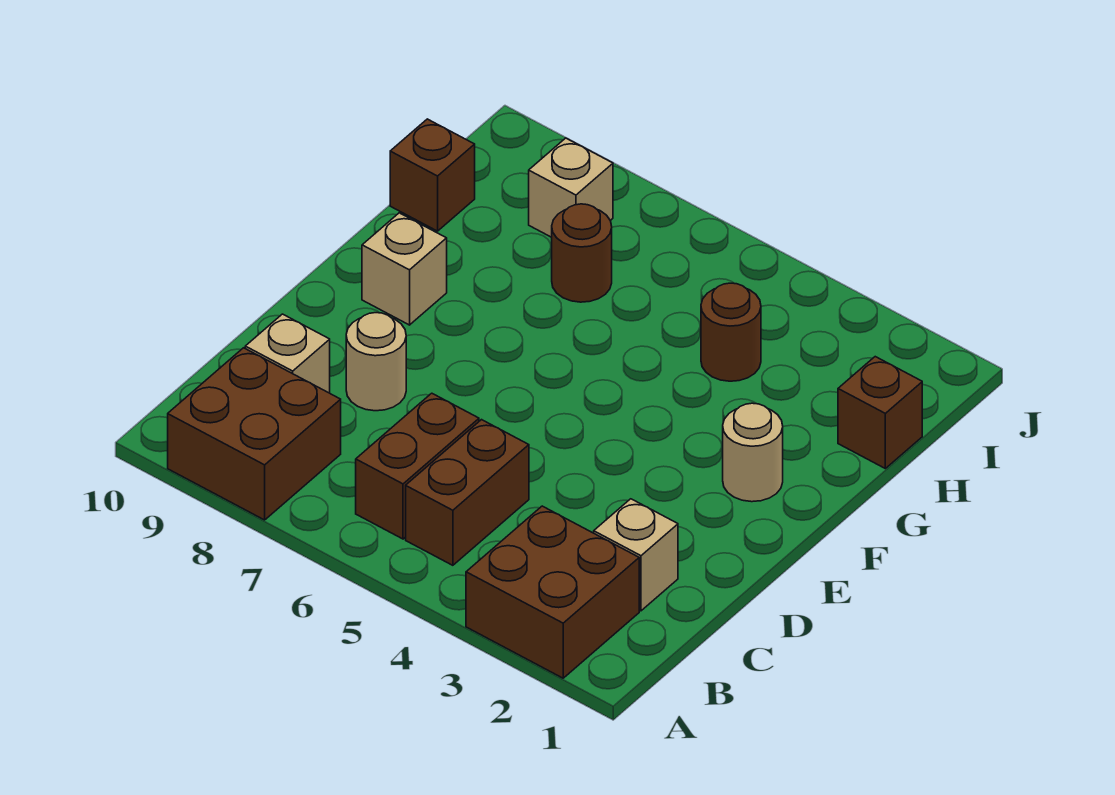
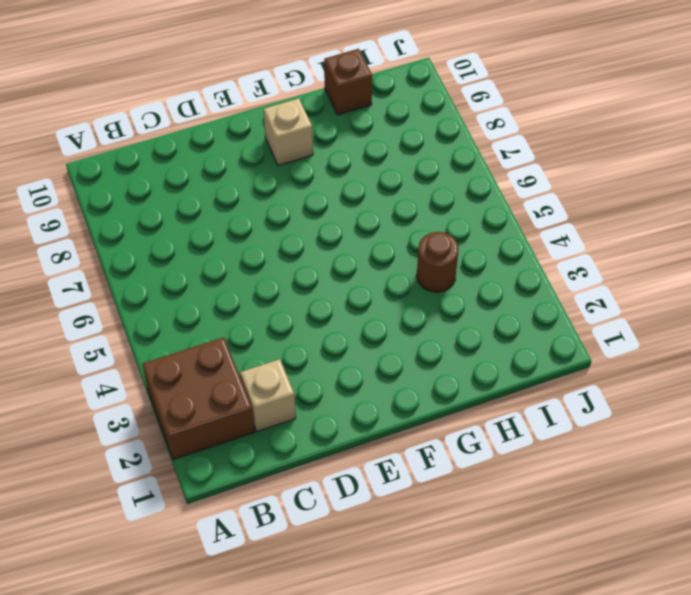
none -> brown brick A8:B9 level 1
none -> brown brick B5:C5 level 1
none -> brown brick B6:C6 level 1

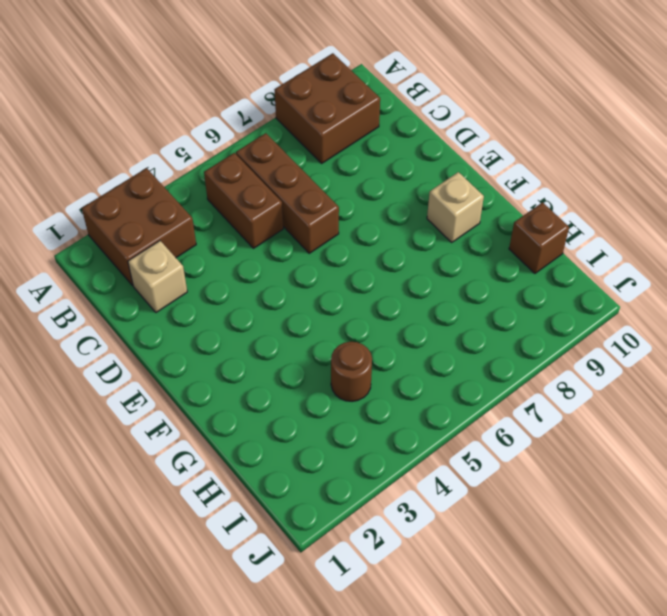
brown brick B6:D6 level 1 -> brown brick B6:C6 level 1
none -> tan brick C9 level 1
none -> tan round brick D8 level 1
none -> tan round brick F2 level 1

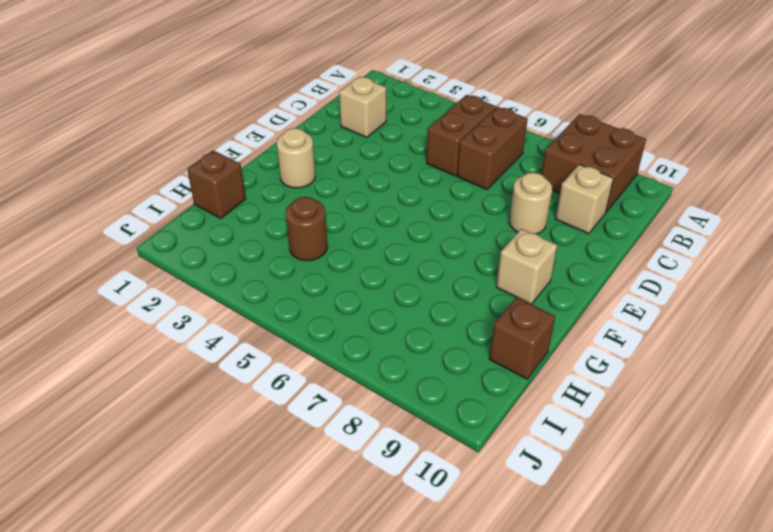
none -> brown brick A2:B3 level 1
none -> brown round brick H7 level 1
none -> tan brick I8 level 1

